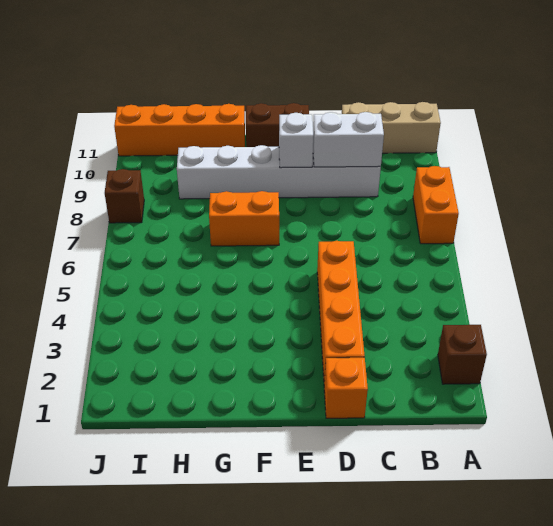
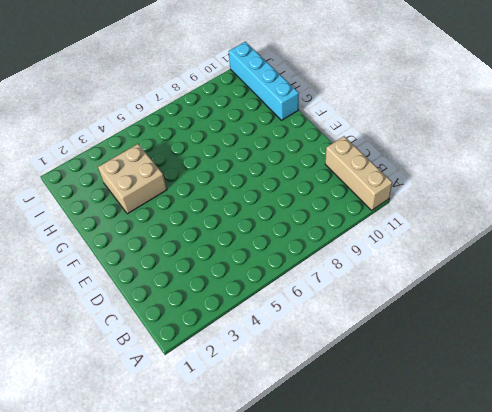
tan brick G3:H4 level 1 -> none
cyan brick G11:J11 level 1 -> orange brick G11:J11 level 1
none -> brown brick A2 level 1
none -> orange brick A7:A8 level 1
none -> white brick C9:H9 level 1

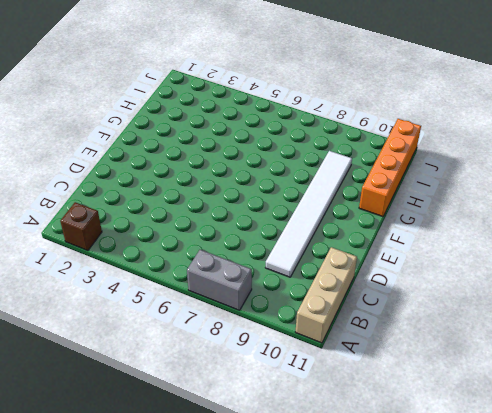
grey brick A7:A8 level 1 -> orange brick A7:A8 level 1
white tile C9:H9 level 1 -> white brick C9:H9 level 1
none -> orange brick D1 level 1
none -> orange brick D2:D5 level 1
none -> brown brick E11:F11 level 1

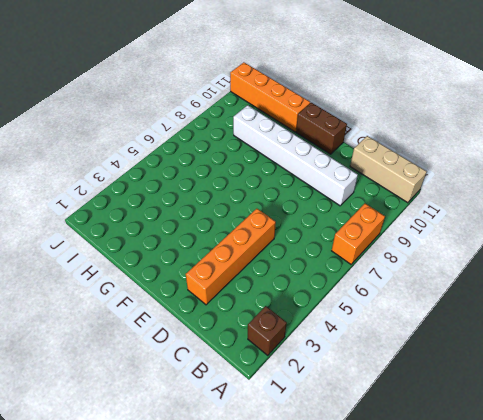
none -> orange brick D1 level 1
none -> orange brick F7:G7 level 1
none -> brown brick J8 level 1

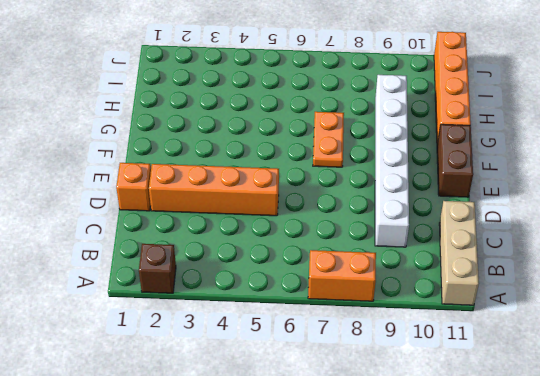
orange plate F7:G7 level 1 -> orange brick F7:G7 level 1
none -> brown brick J8 level 1
none -> white brick C9:D9 level 2
none -> white brick E9 level 2

